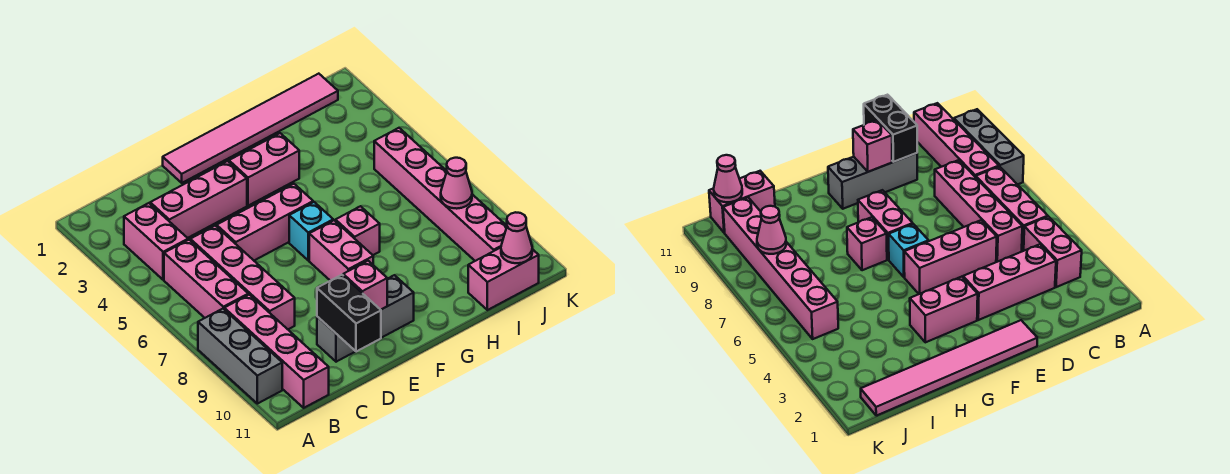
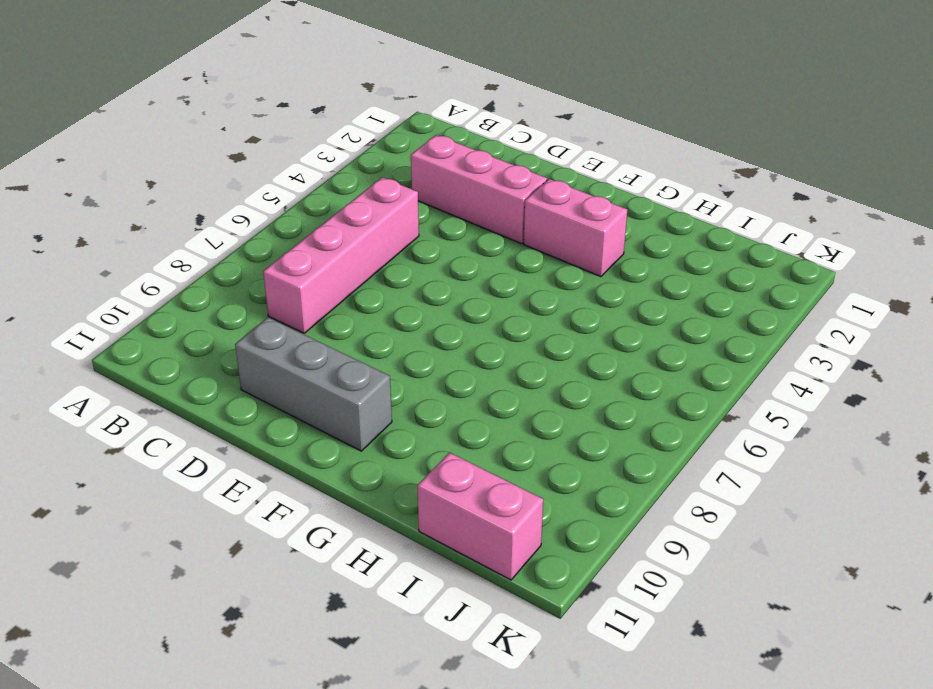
none -> grey brick A8:A10 level 1
none -> pink brick B3:B4 level 1
none -> pink brick B5:B7 level 1

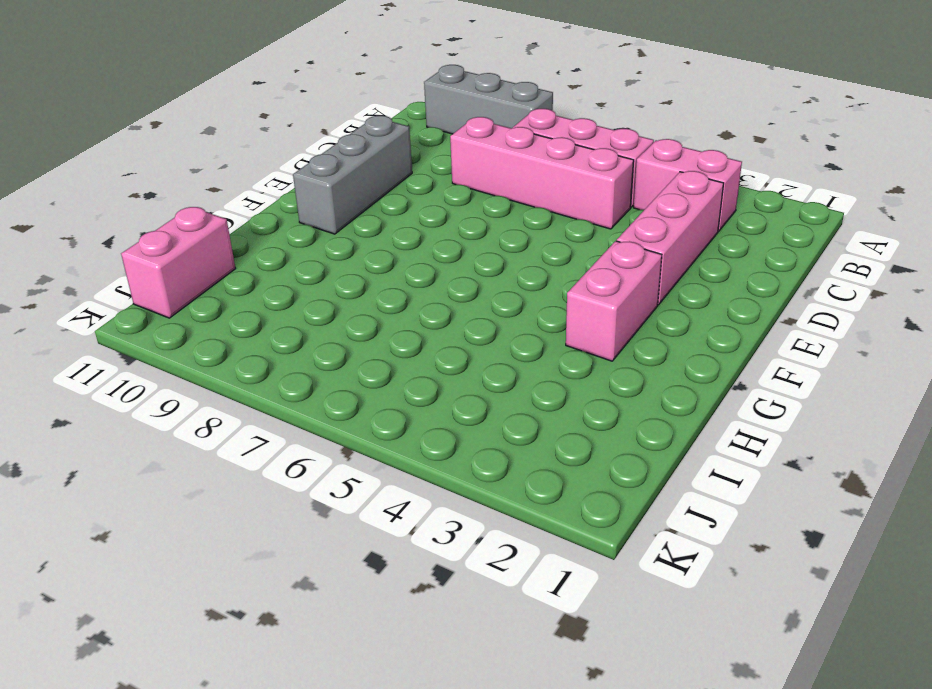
none -> pink brick B8:B11 level 1
none -> pink brick D5:F5 level 1
none -> pink tile E1:J1 level 1

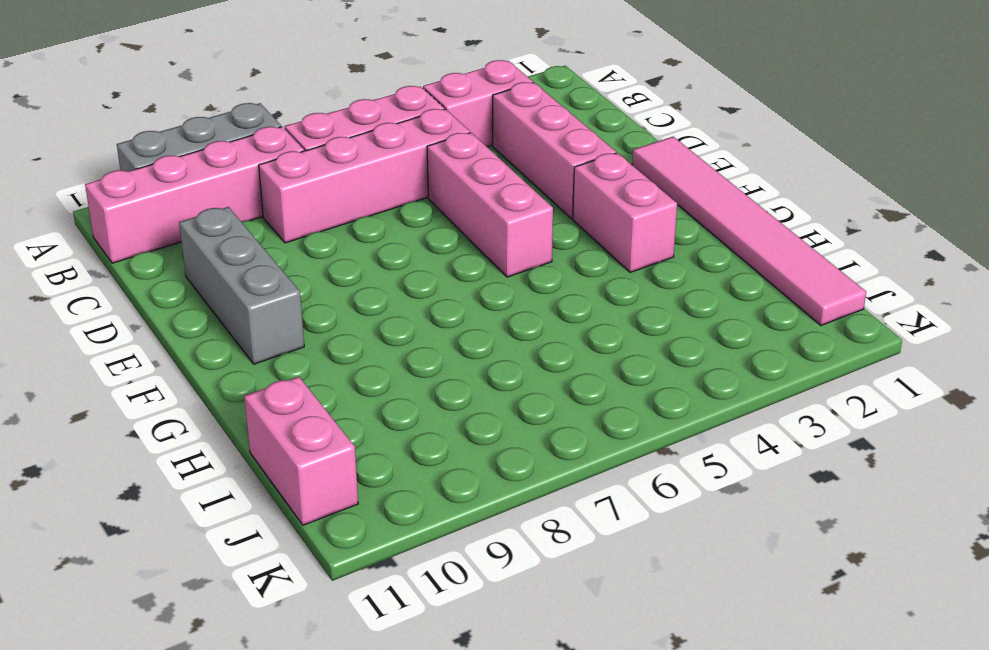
none -> cyan brick F6 level 1
none -> pink brick F7:F8 level 1
none -> pink brick G7 level 1

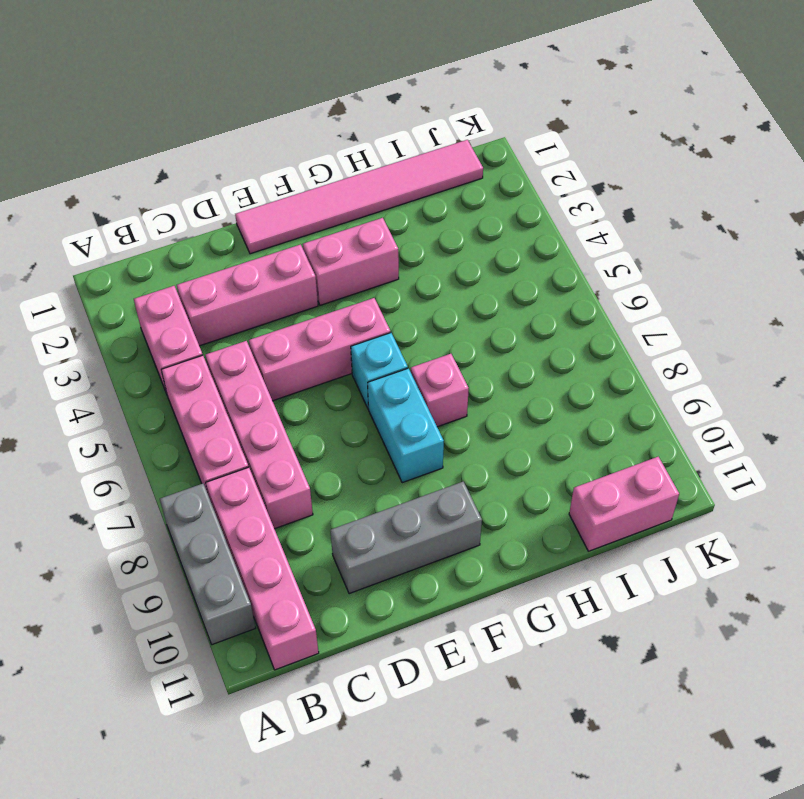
cyan brick F7:F8 level 1 -> pink brick F7:F8 level 1
none -> pink brick J5:J10 level 1
none -> black brick D10:D11 level 2
none -> pink brick E10 level 2

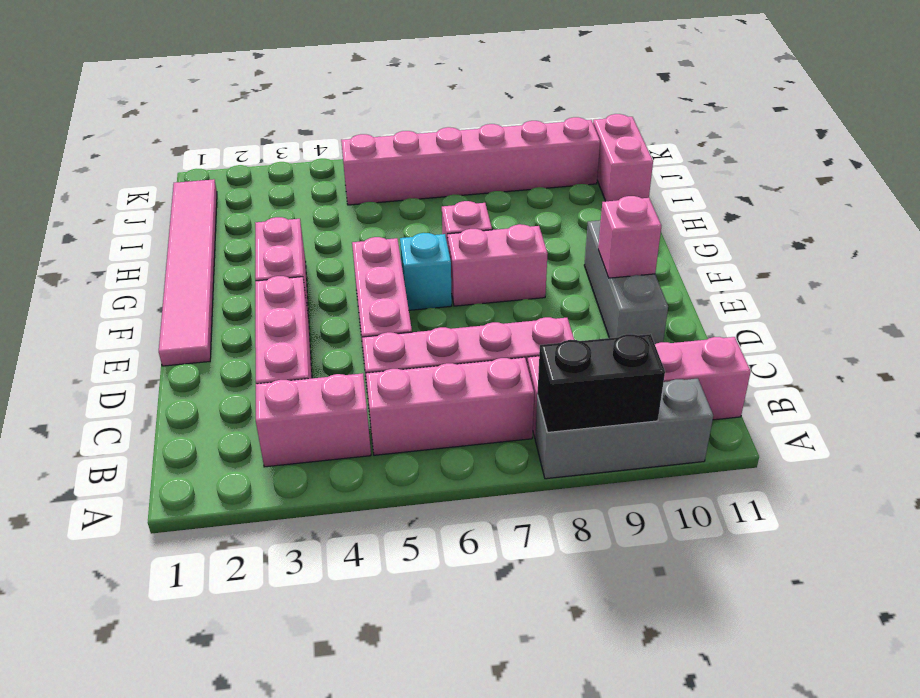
black brick A8:A9 level 2 -> black brick D10:D11 level 2
none -> pink cone J8 level 2
none -> pink cone J11 level 2

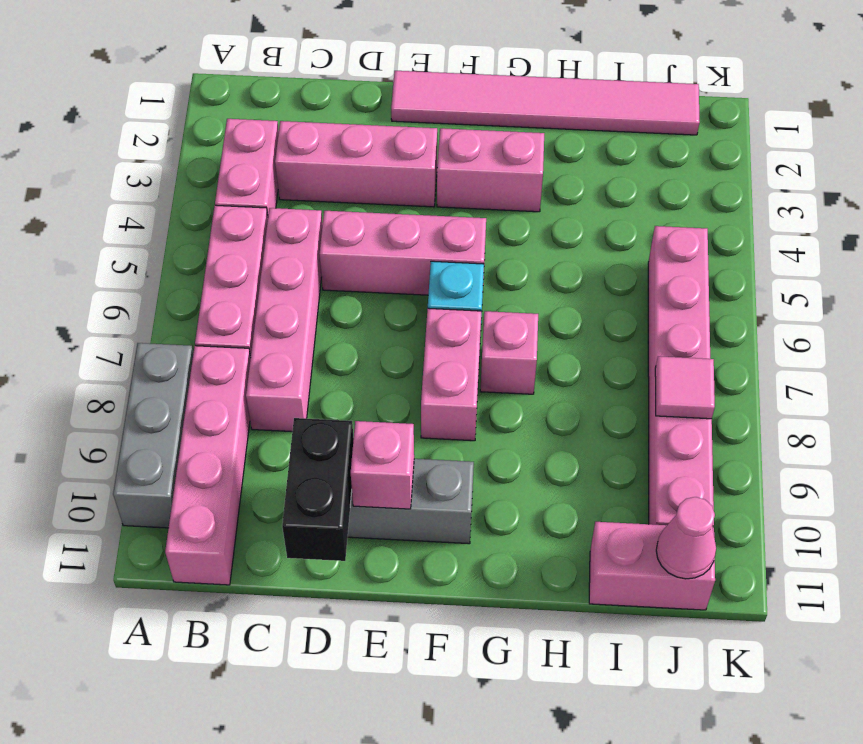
pink tile J8 level 2 -> pink cone J8 level 2

